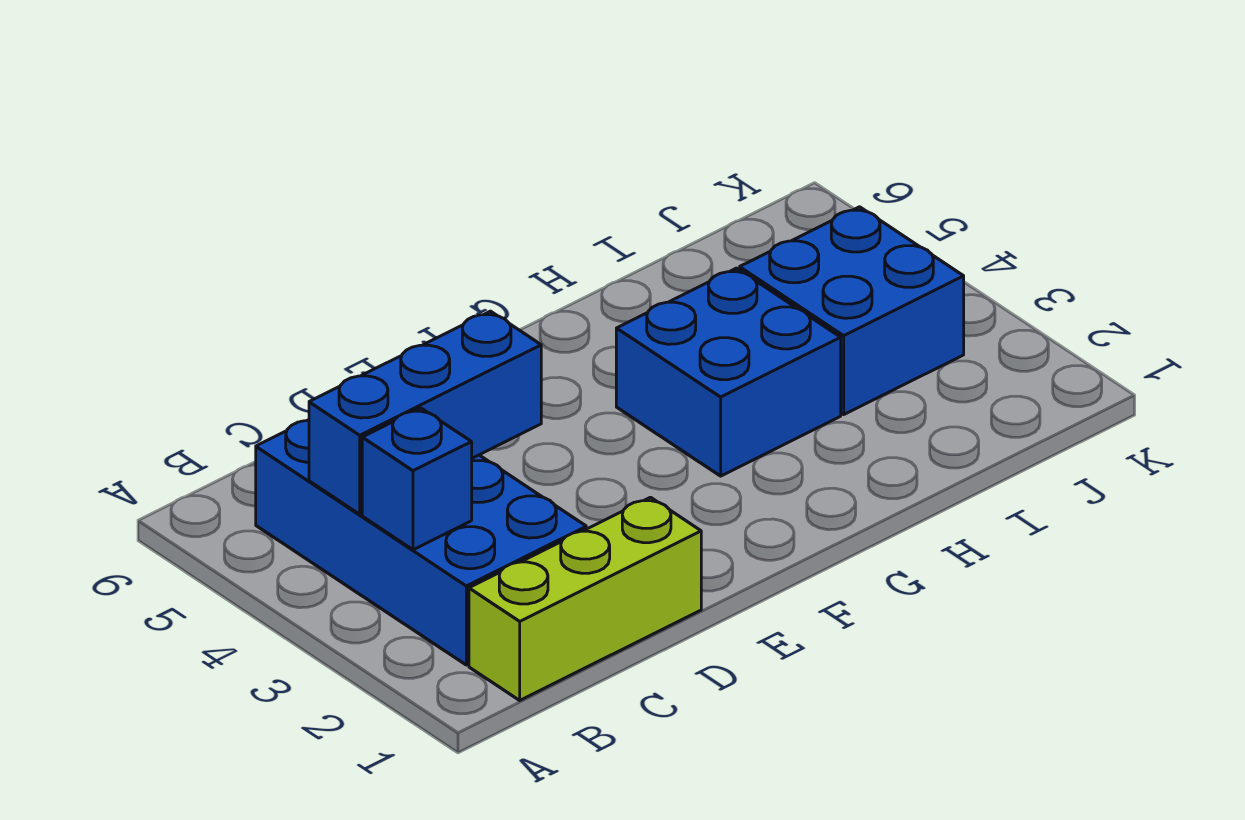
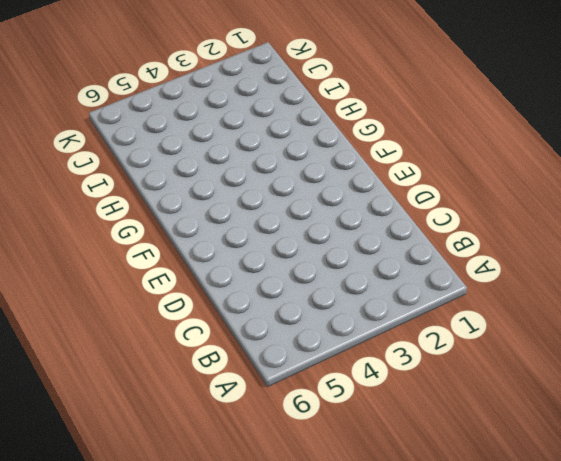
none -> lime brick B1:D1 level 1
none -> blue brick B2:C5 level 1

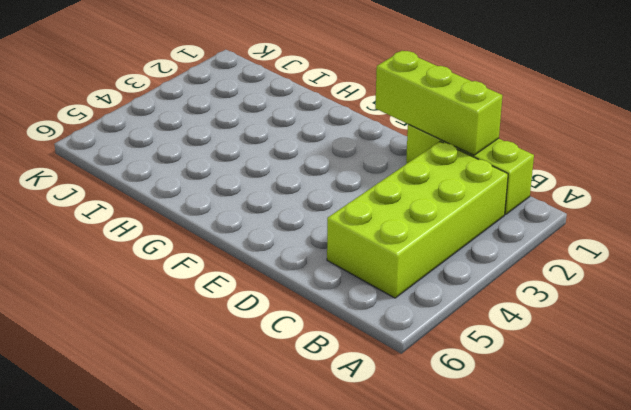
lime brick B2:C5 level 1 -> blue brick B2:C5 level 1
lime brick C1:E1 level 2 -> none
none -> blue brick G3:H4 level 1
none -> blue brick I3:J4 level 1

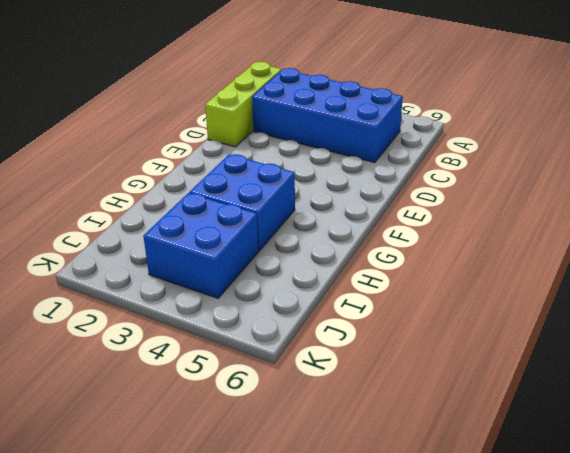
none -> blue brick B3 level 2
none -> blue brick B4:D4 level 2

